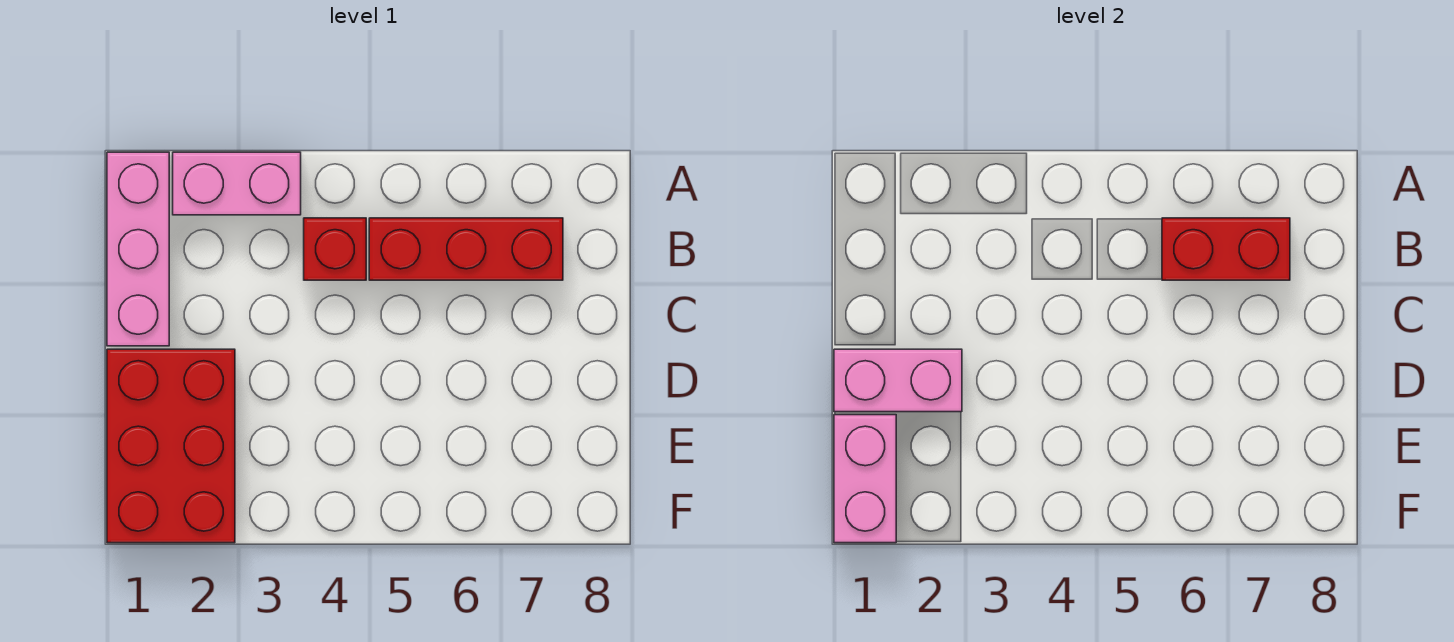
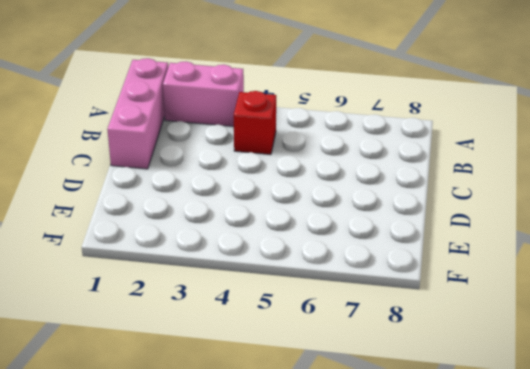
none -> red brick B5:B7 level 1
none -> red brick D1:F2 level 1

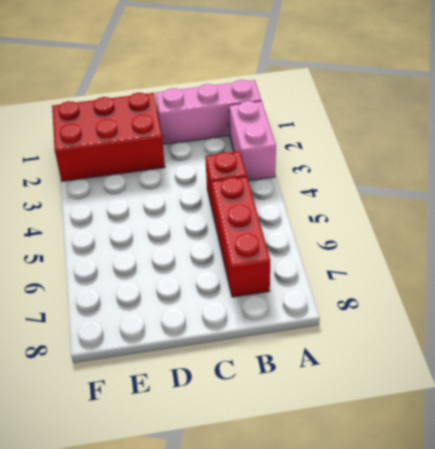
none -> red brick B6:B7 level 2
none -> pink brick D1:D2 level 2

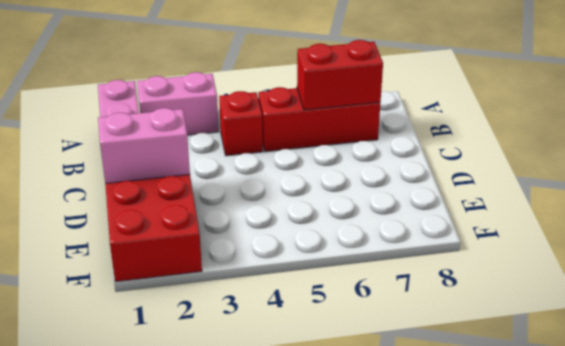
none -> pink brick E1:F1 level 2

